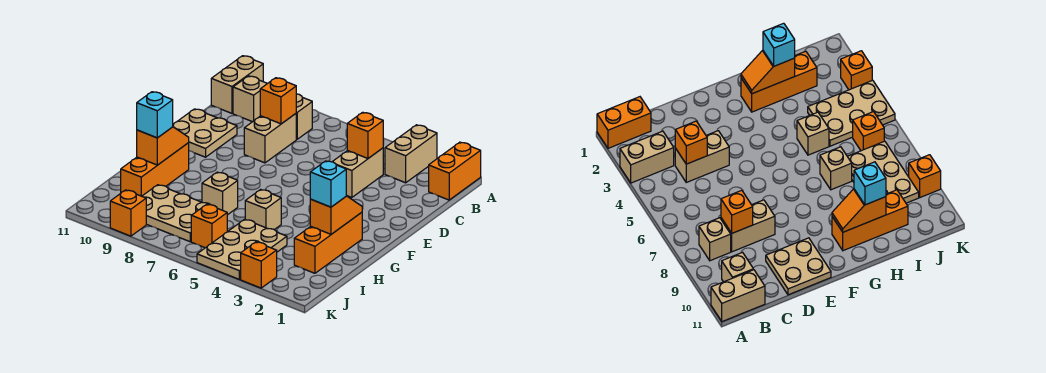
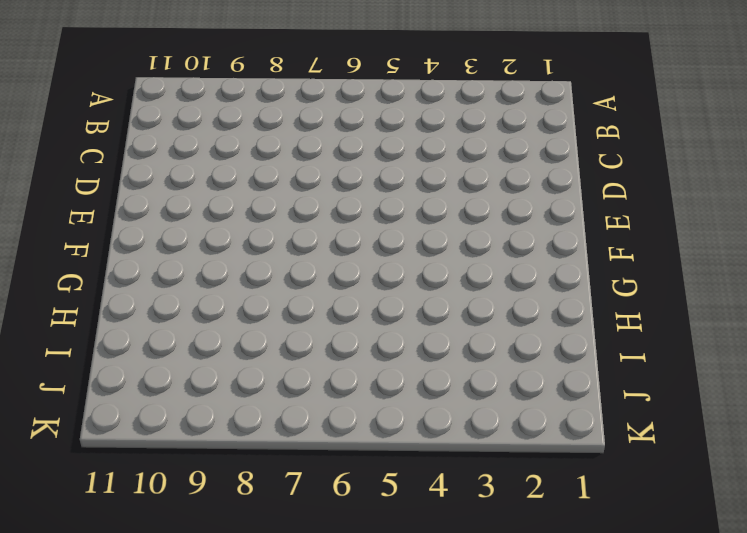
none -> orange brick A1:B1 level 1
none -> tan brick A3:B3 level 1
none -> tan brick A11:B11 level 1

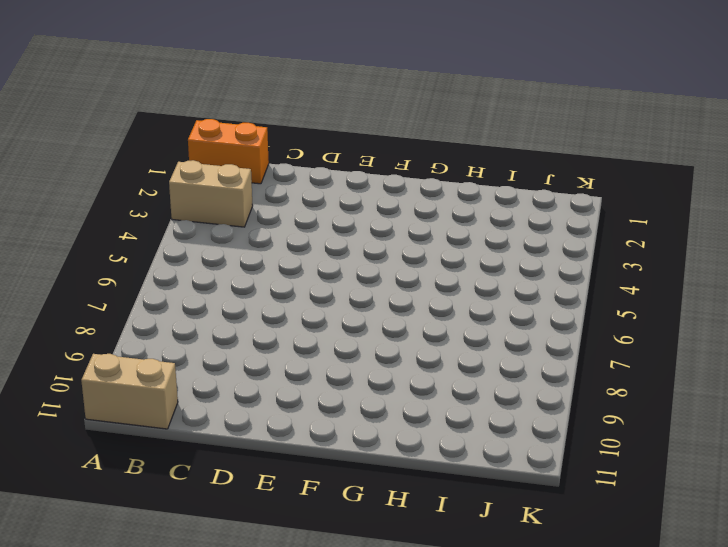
none -> tan brick B8 level 1
none -> tan brick B10 level 1
none -> tan brick C4:D4 level 1

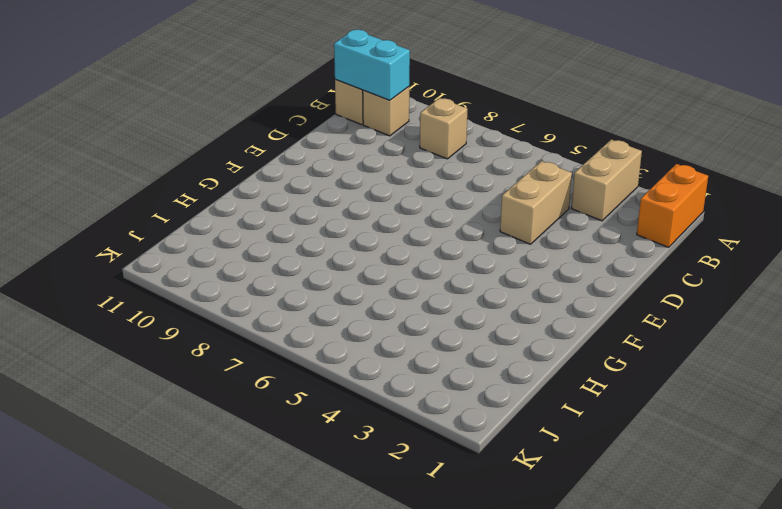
cyan brick B10:B11 level 2 -> none
none -> tan brick C8:D8 level 1
none -> tan plate D10:E11 level 1
none -> orange brick G2:I2 level 1

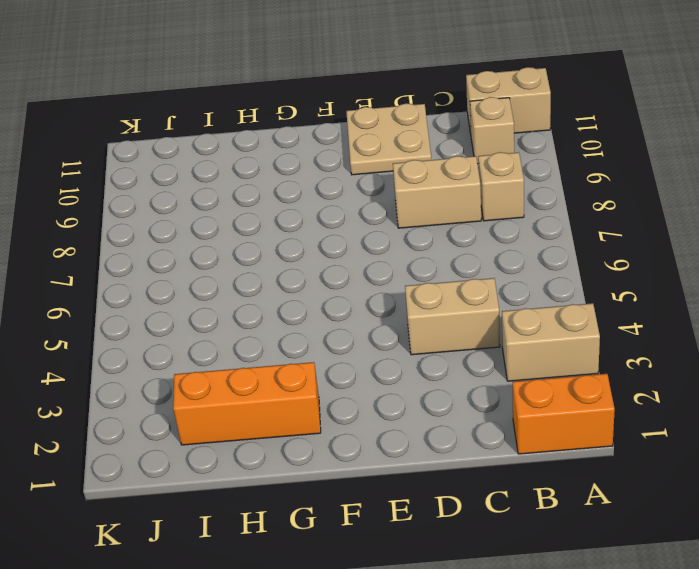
none -> orange brick G10:I10 level 1
none -> tan brick H5 level 1
none -> tan brick H7 level 1

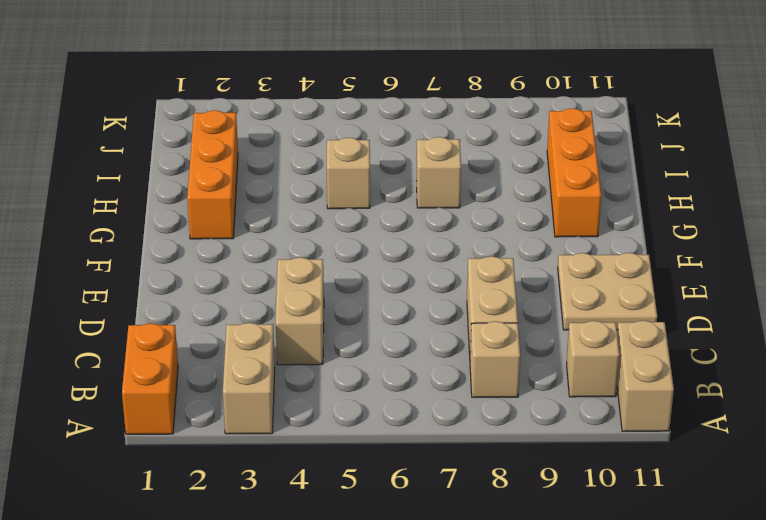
none -> tan plate I4:K5 level 1
none -> tan plate I7:J9 level 1
none -> orange brick J6 level 1

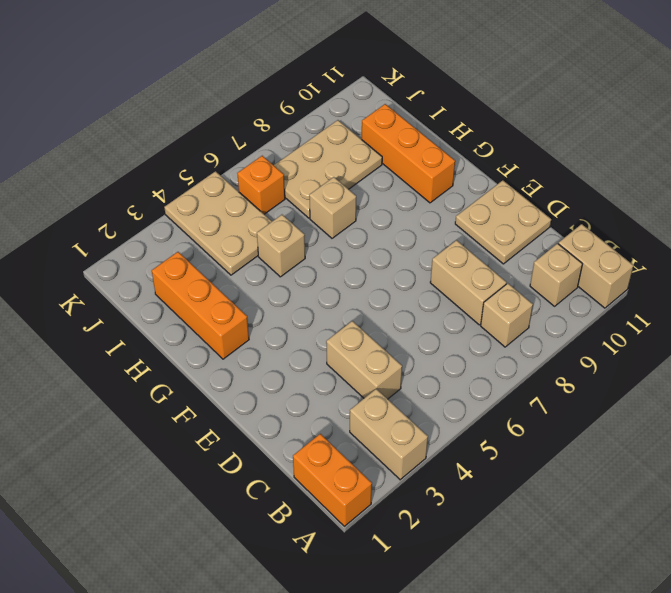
none -> orange brick K3 level 1
none -> orange brick K9 level 1
none -> orange brick C4 level 2

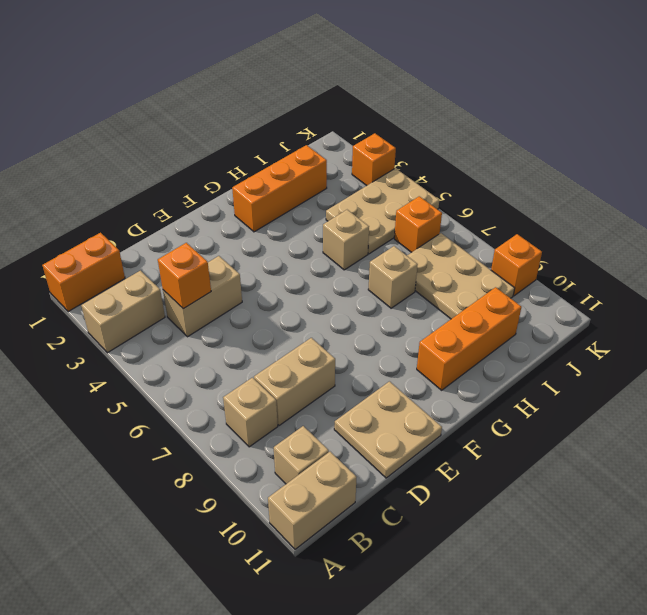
none -> orange brick C8 level 2
none -> orange slope G2:H2 level 2 top H
none -> orange slope G10:H10 level 2 top H

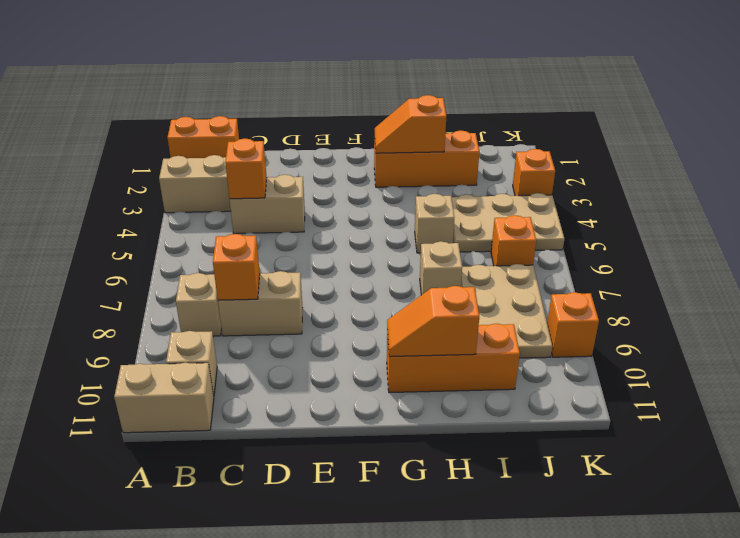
none -> tan plate D10:E11 level 1
none -> cyan brick H2 level 3
none -> cyan brick H10 level 3

